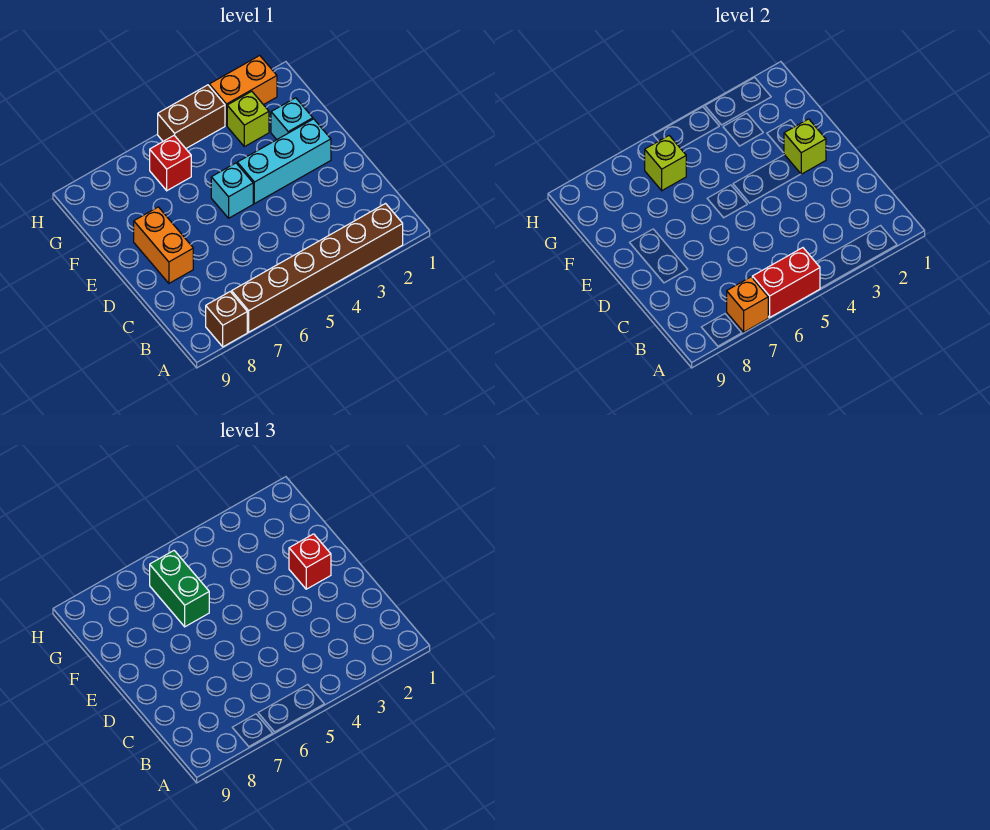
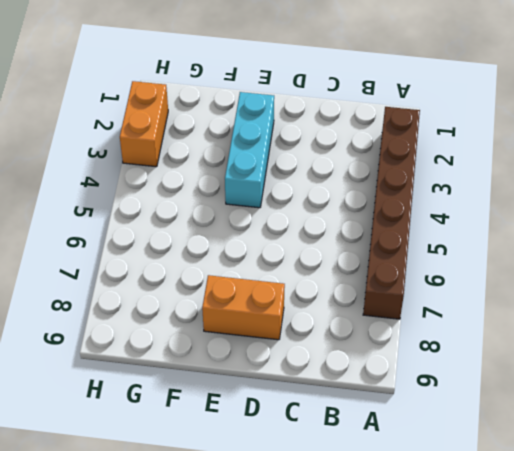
none -> brown brick A8 level 1
none -> cyan brick E5 level 1
none -> cyan brick F2 level 1

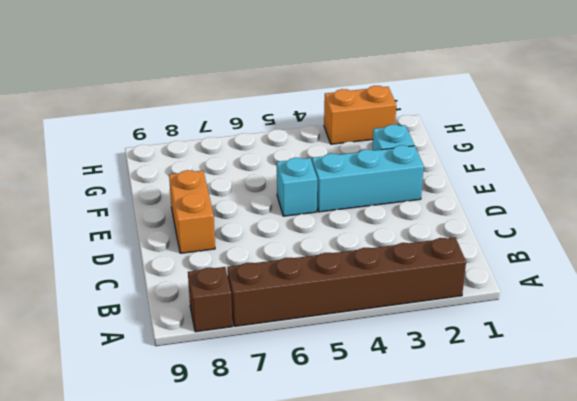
none -> lime brick G3 level 1
none -> red brick G6 level 1
none -> brown brick H4:H5 level 1

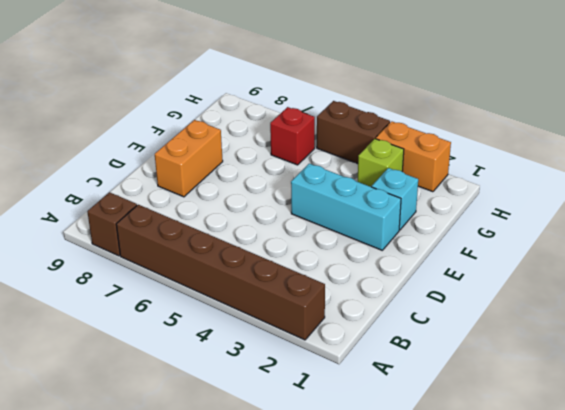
none -> cyan brick E5 level 1
none -> red brick A5:A6 level 2
none -> orange brick A7 level 2

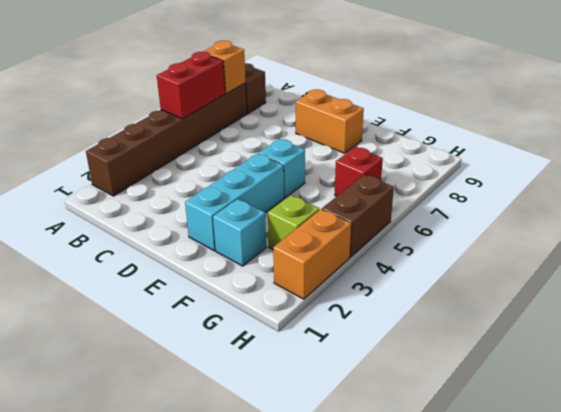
none -> lime brick E2 level 2
none -> lime brick G6 level 2
none -> red brick E2 level 3

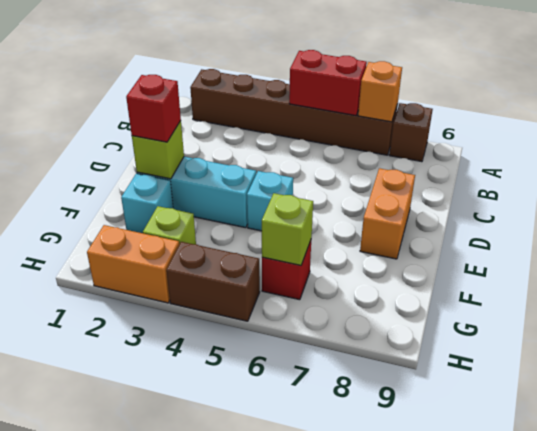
none -> green brick F6:G6 level 3

